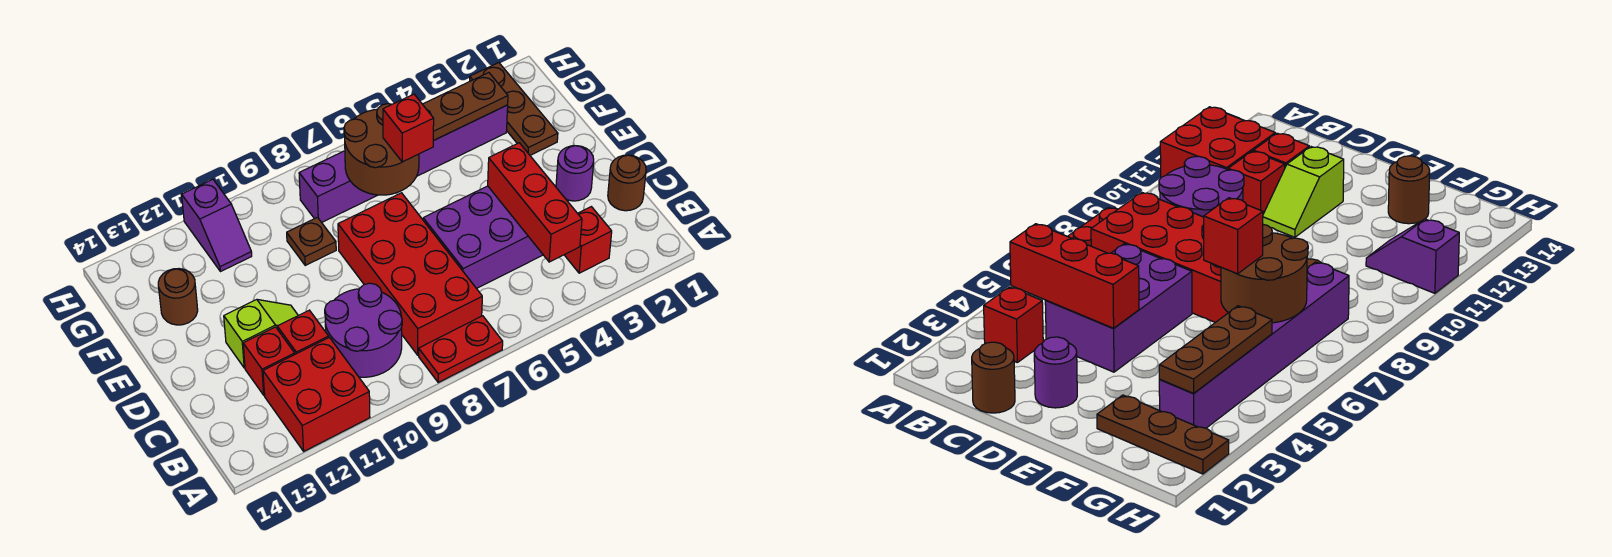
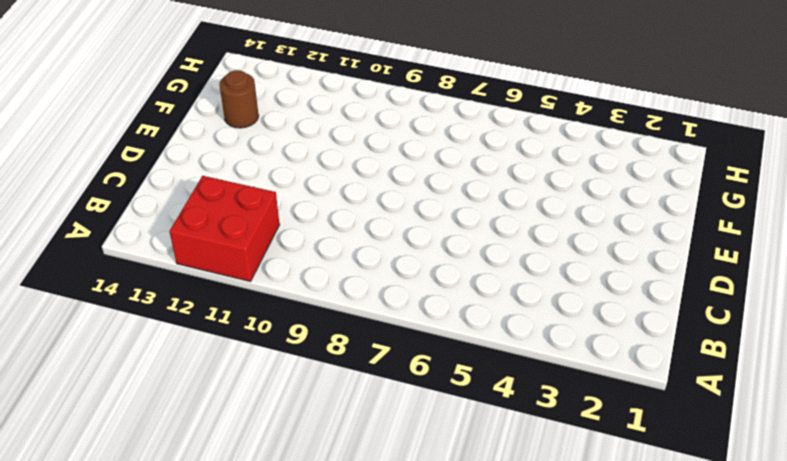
none -> red plate A7:A8 level 1
none -> red brick B3 level 1
none -> red brick B7:E8 level 1

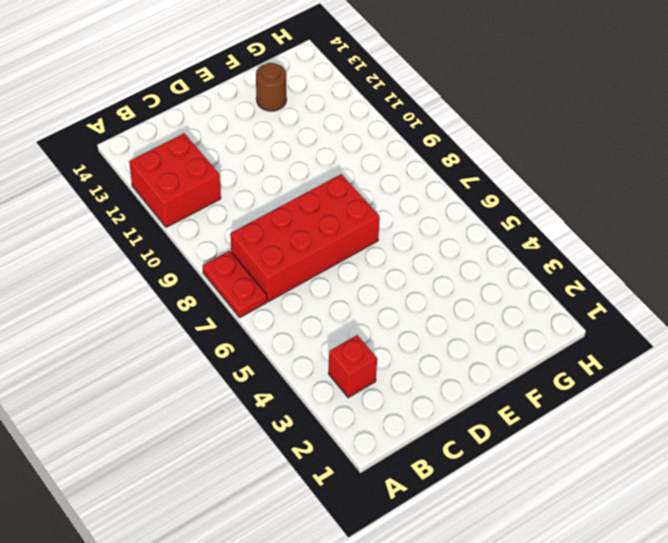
none -> purple round brick B9:C10 level 1
none -> brown round brick C1 level 1
none -> purple brick C4:D6 level 1

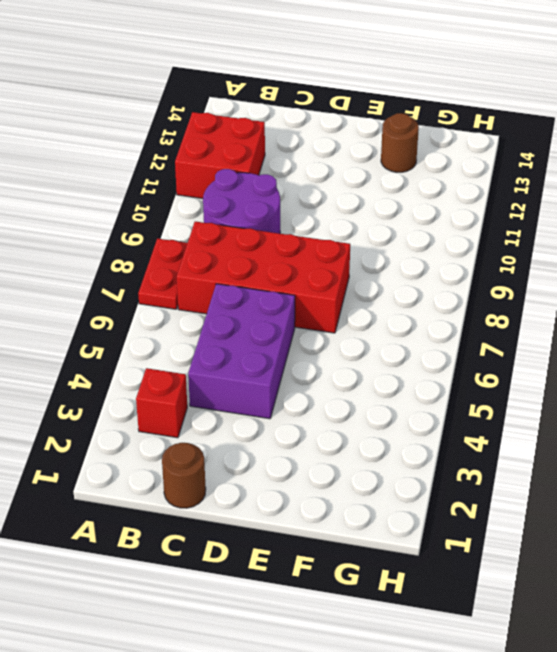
none -> red brick C11 level 1
none -> red brick C12 level 1
none -> purple round brick D2 level 1

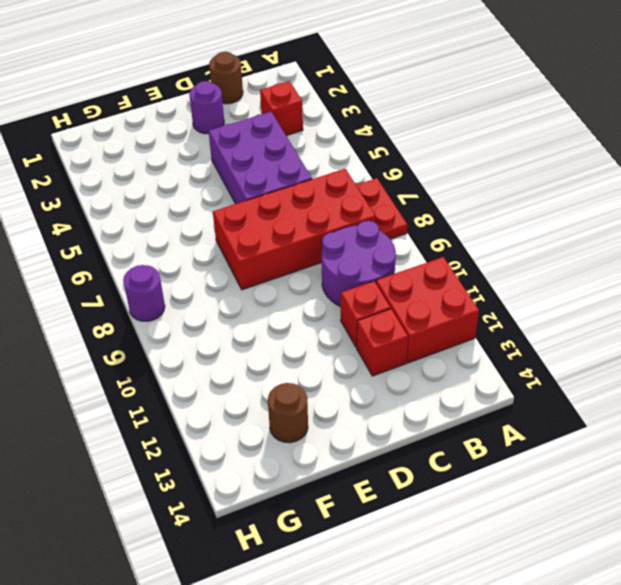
purple round brick H8 level 1 -> none
none -> lime slope D11:D12 level 1 top 12
none -> brown plate F2:H2 level 1
none -> brown plate F9 level 1

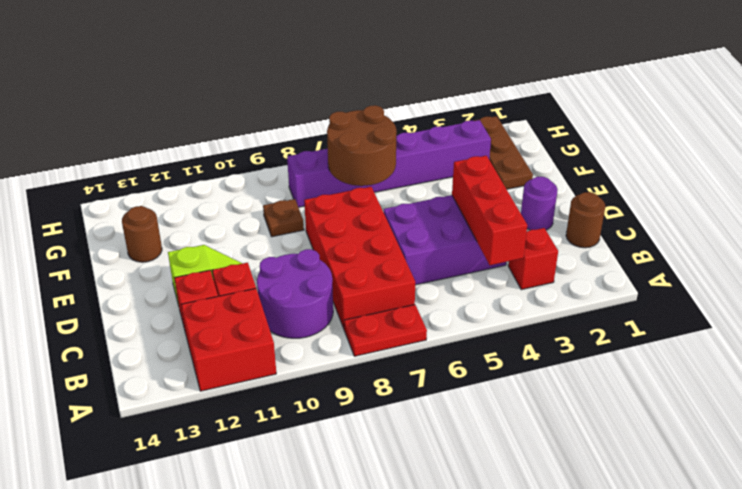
none -> purple slope G11:H11 level 1 top H
none -> brown plate G3:G5 level 2
none -> red brick F6 level 3

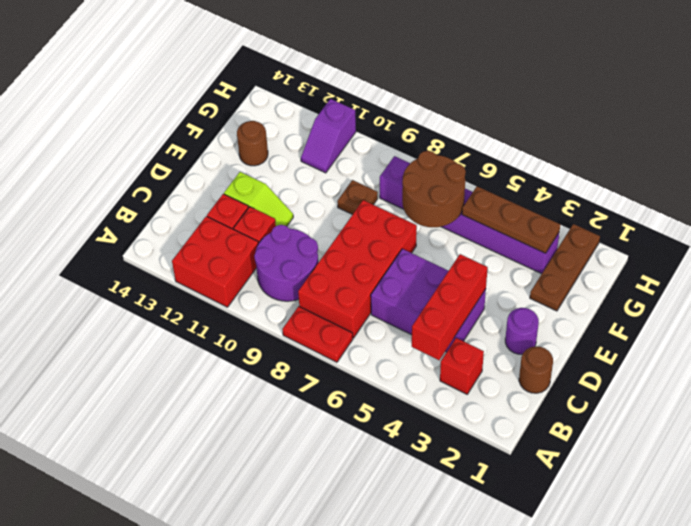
none -> red brick F6 level 3

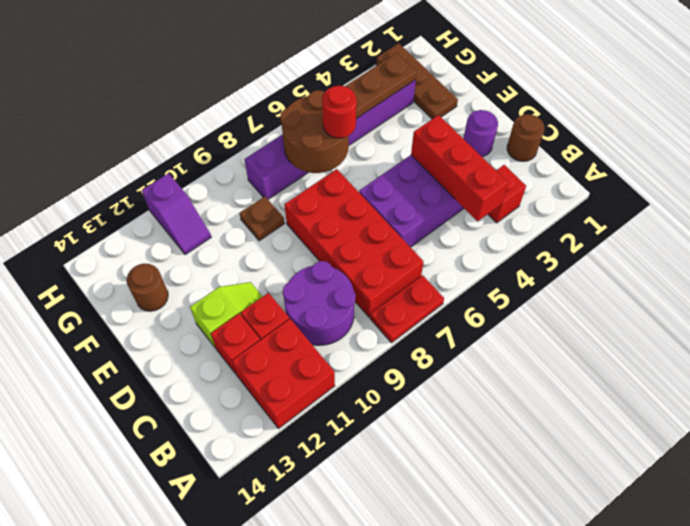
red round brick F6 level 3 -> red brick F6 level 3

